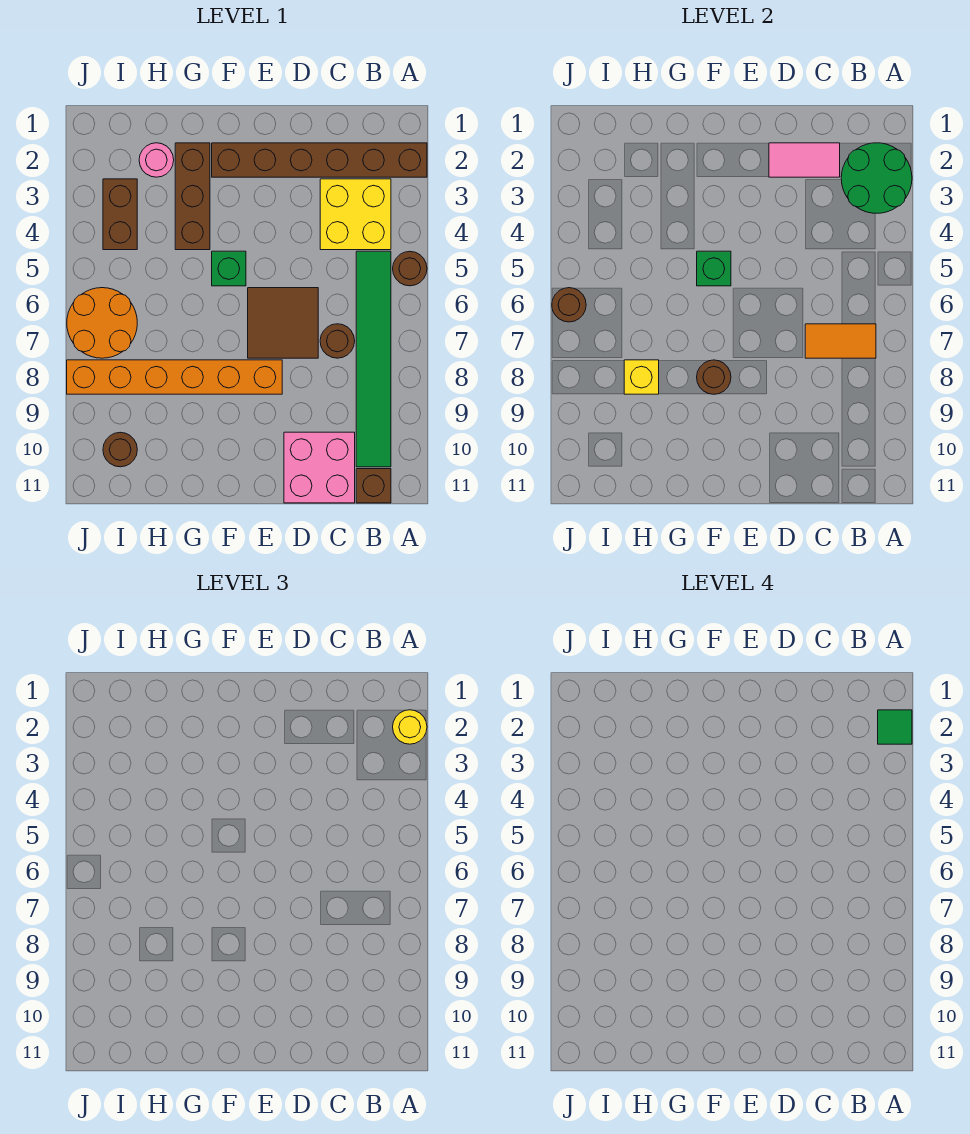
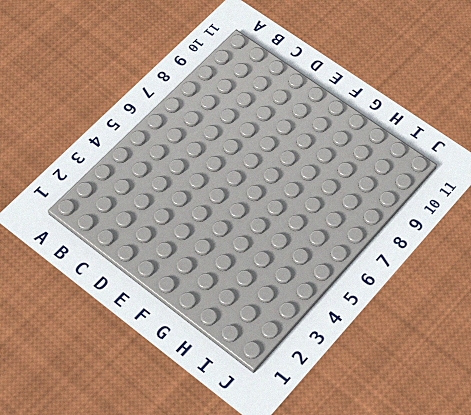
none -> brown brick A2:F2 level 1
none -> brown round brick A5 level 1
none -> yellow brick B3:C4 level 1

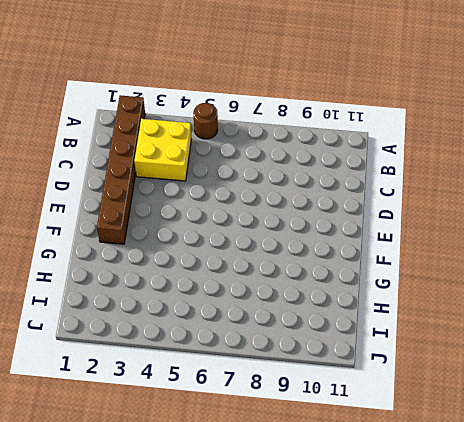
none -> green tile B5:B10 level 1
none -> brown brick B11 level 1
none -> brown round brick C7 level 1

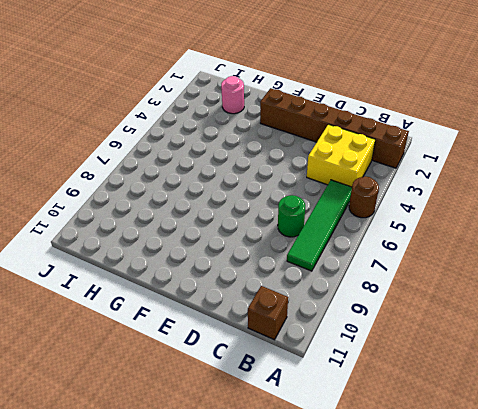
green tile B5:B8 level 1 -> green tile B5:B10 level 1
green round brick C7 level 1 -> brown round brick C7 level 1
none -> pink brick C10:D11 level 1
none -> brown tile D6:E7 level 1
none -> orange brick E8:J8 level 1

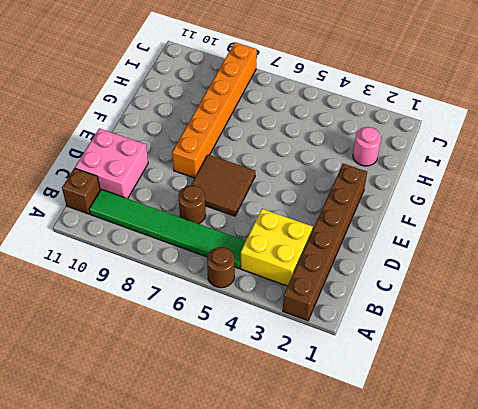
none -> green brick F5 level 1
none -> brown brick G2:G4 level 1
none -> brown brick I3:I4 level 1

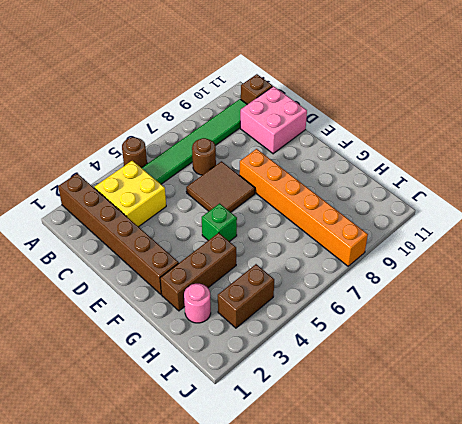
none -> orange round brick I6:J7 level 1
none -> brown round brick I10 level 1
none -> green round brick A2:B3 level 2

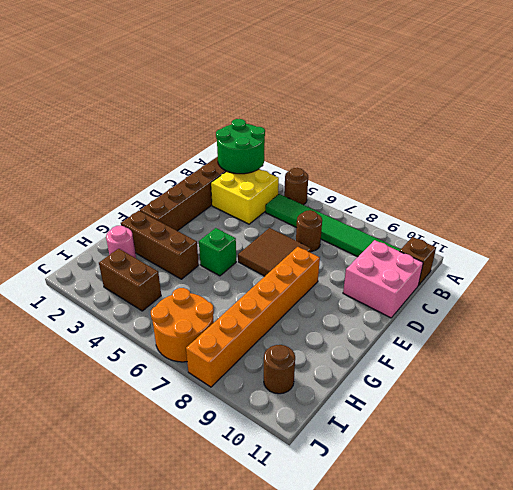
none -> orange tile B7:C7 level 2
none -> pink tile C2:D2 level 2
none -> green brick F5 level 2

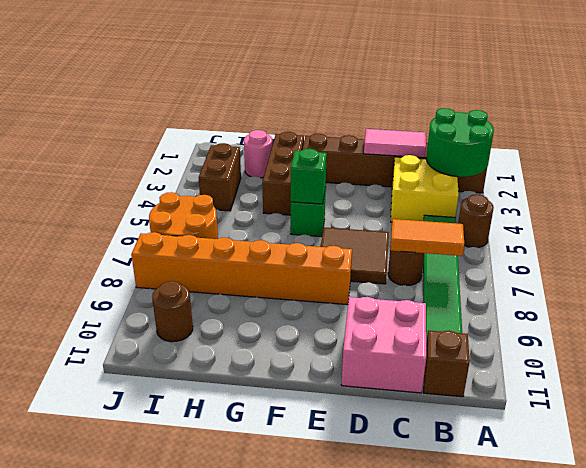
none -> brown round brick F8 level 2
none -> yellow brick H8 level 2
none -> brown round brick J6 level 2

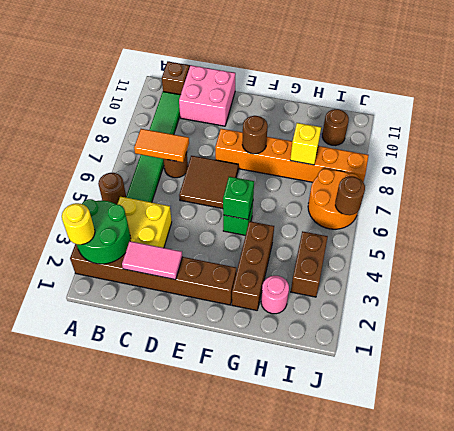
none -> green tile A2 level 4

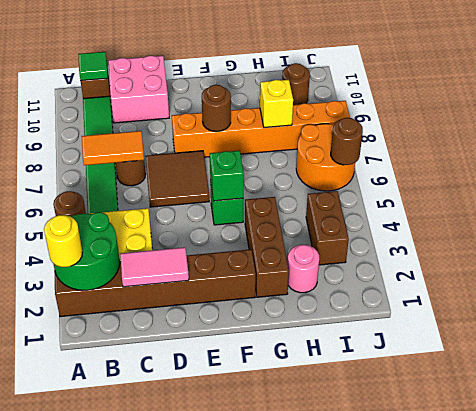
green tile B11 level 2 -> green tile A2 level 4

